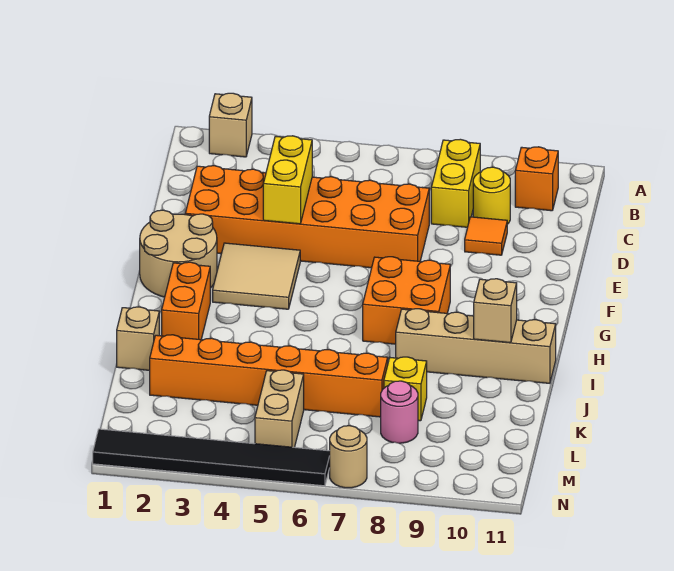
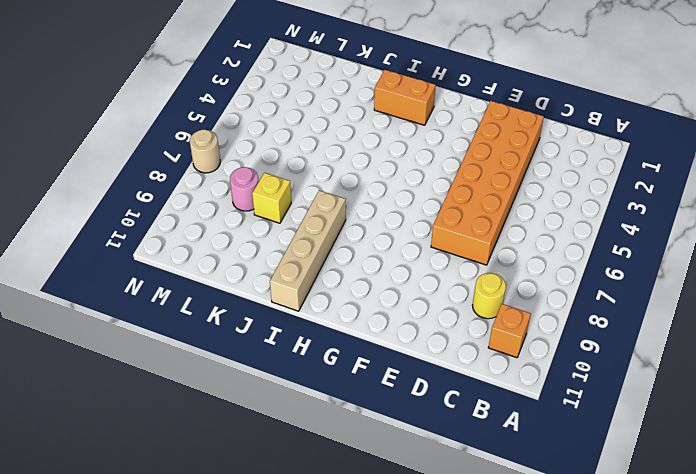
none -> tan brick A2 level 1
none -> yellow brick B8:C8 level 1
none -> orange tile D9 level 1

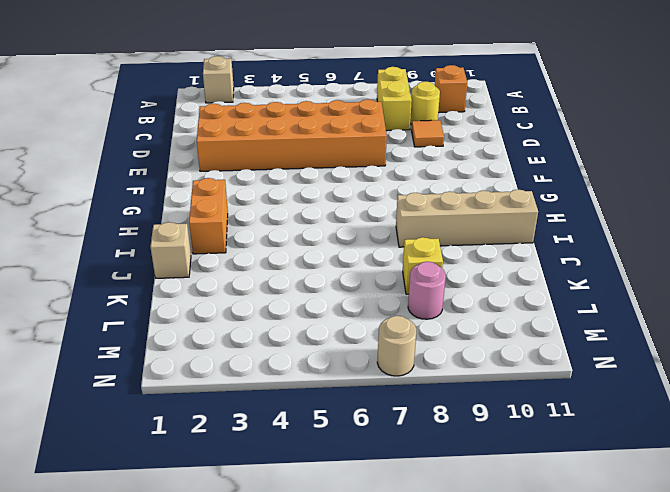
none -> tan round brick F1:G2 level 1
none -> tan tile F3:G4 level 1
none -> orange brick G7:H8 level 1

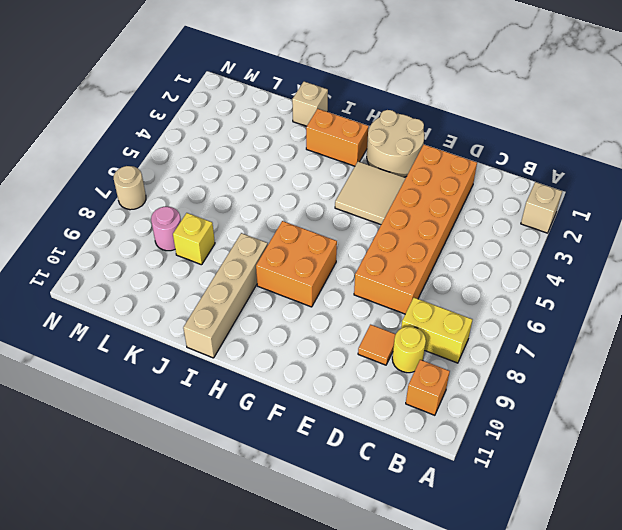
none -> orange brick K2:K7 level 1
none -> tan brick L5:M5 level 1
none -> black tile N1:N6 level 1

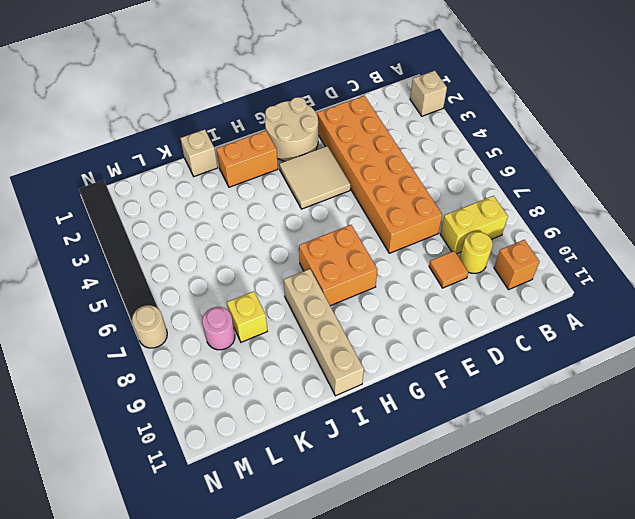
none -> orange brick K2:K7 level 1
none -> tan brick L5:M5 level 1
none -> yellow brick D4:E4 level 2

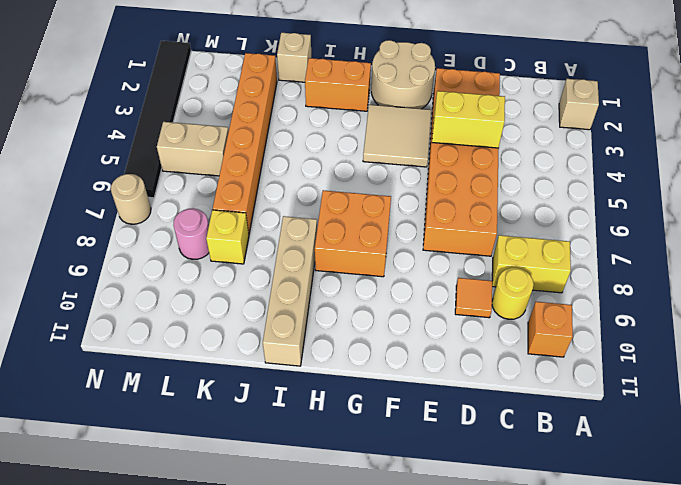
none -> tan brick I10 level 2

